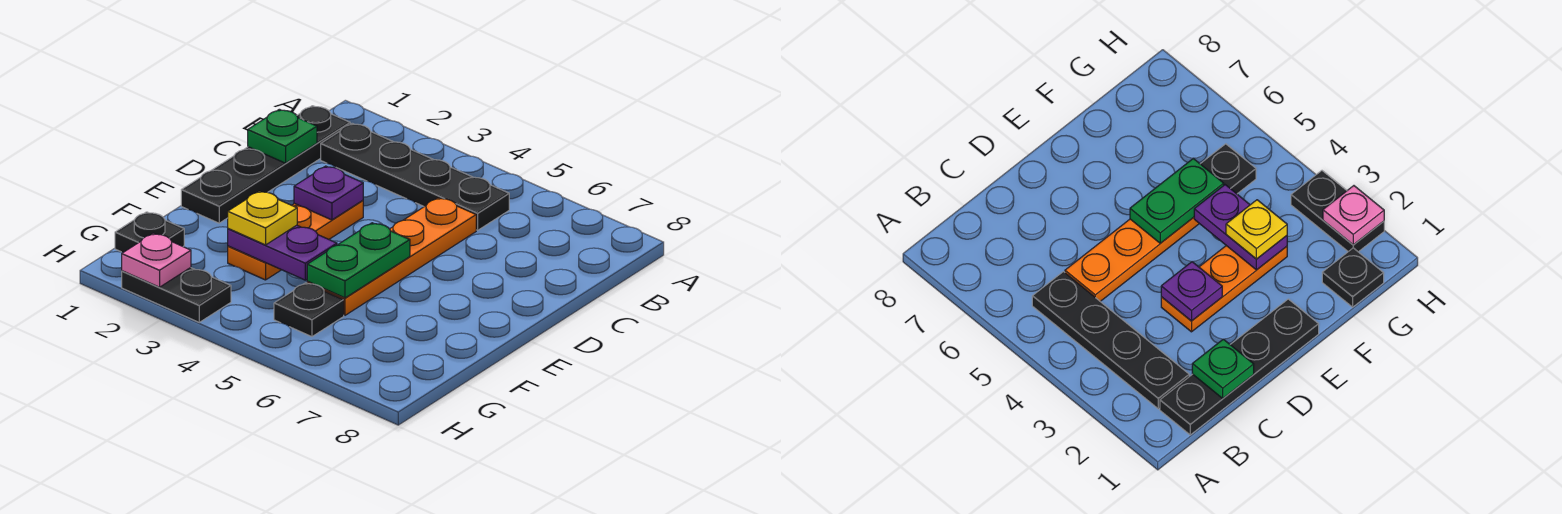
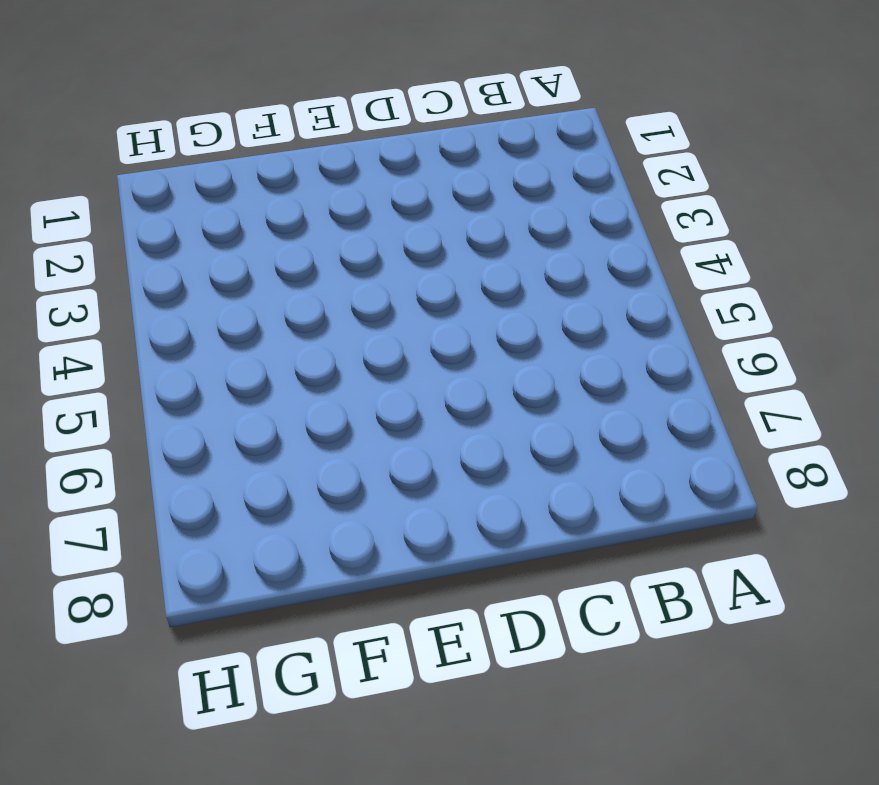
none -> black plate B1:E1 level 1
none -> black plate B2:B5 level 1
none -> orange plate C5:F5 level 1

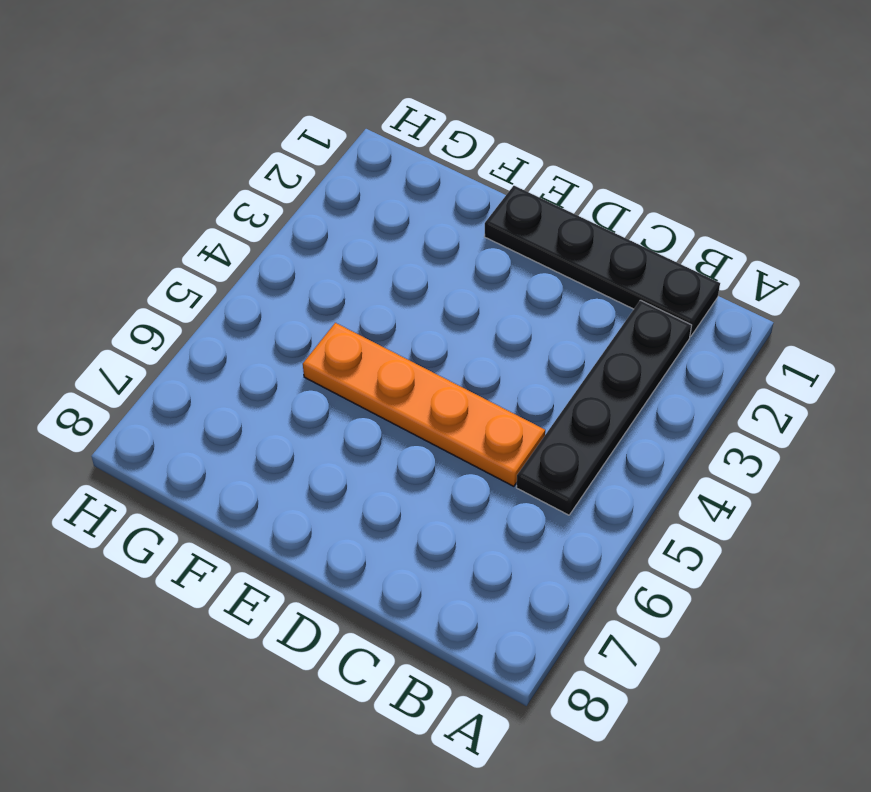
none -> orange plate D3:F3 level 1
none -> black plate G1 level 1
none -> black plate G5 level 1

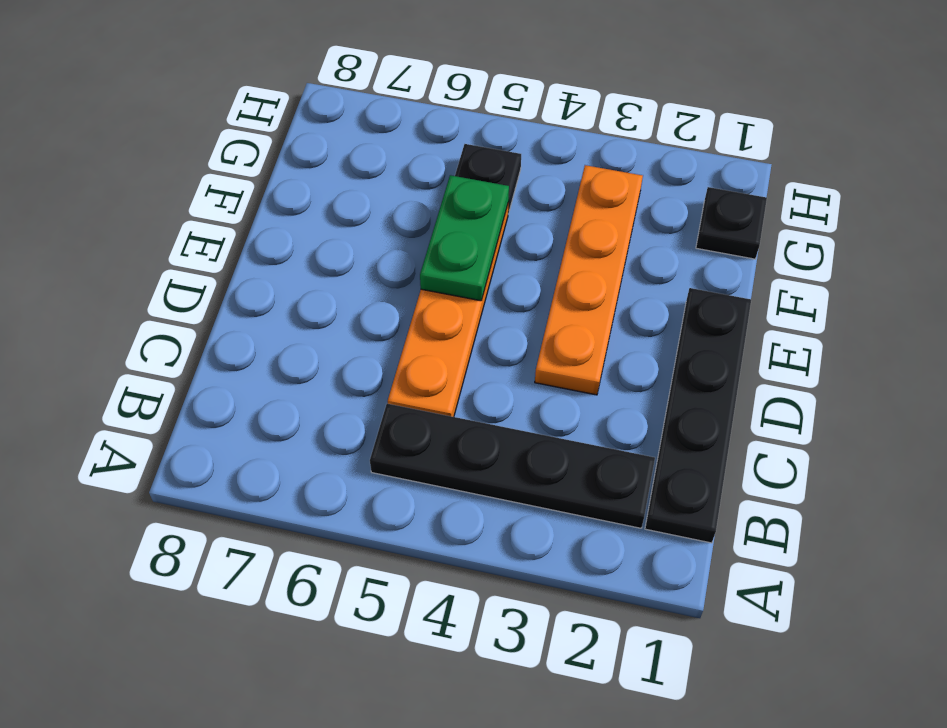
orange plate D3:G3 level 1 -> orange plate D3:F3 level 1
none -> black plate H2:H3 level 1
none -> green plate C1 level 2
none -> purple plate D3 level 2

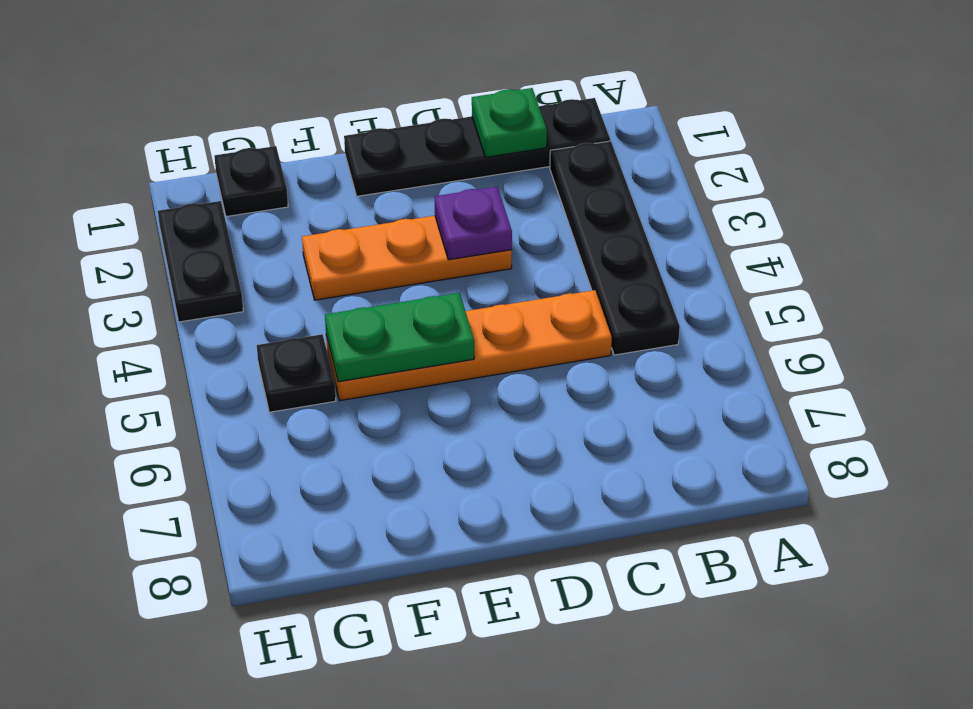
none -> purple plate F3:F4 level 2
none -> pink plate H2 level 2
none -> yellow plate F3 level 3

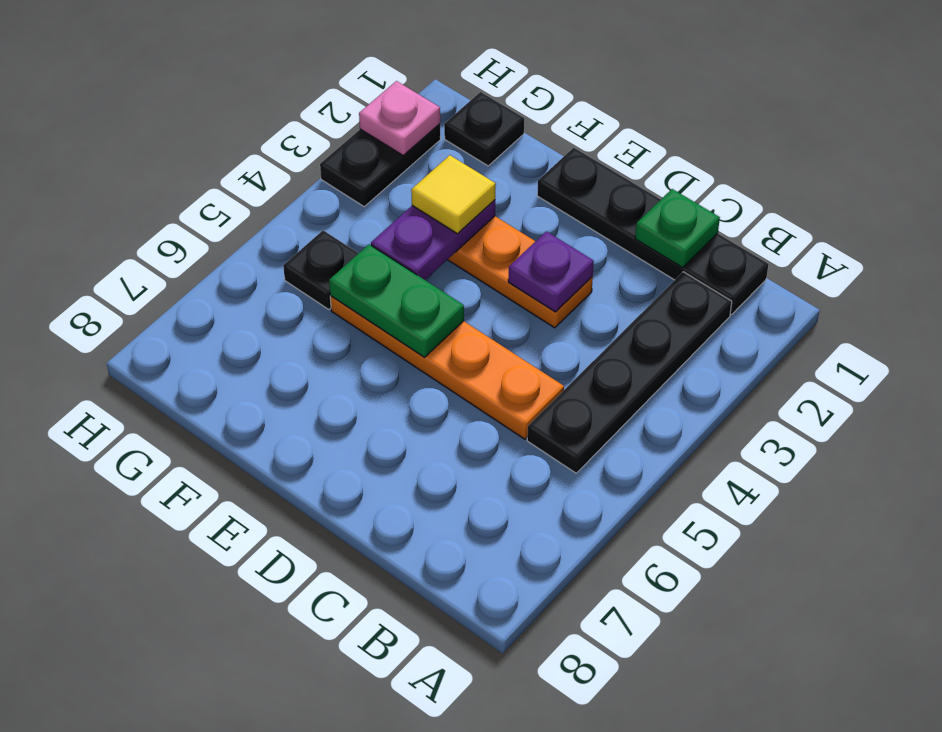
yellow tile F3 level 3 -> yellow plate F3 level 3

